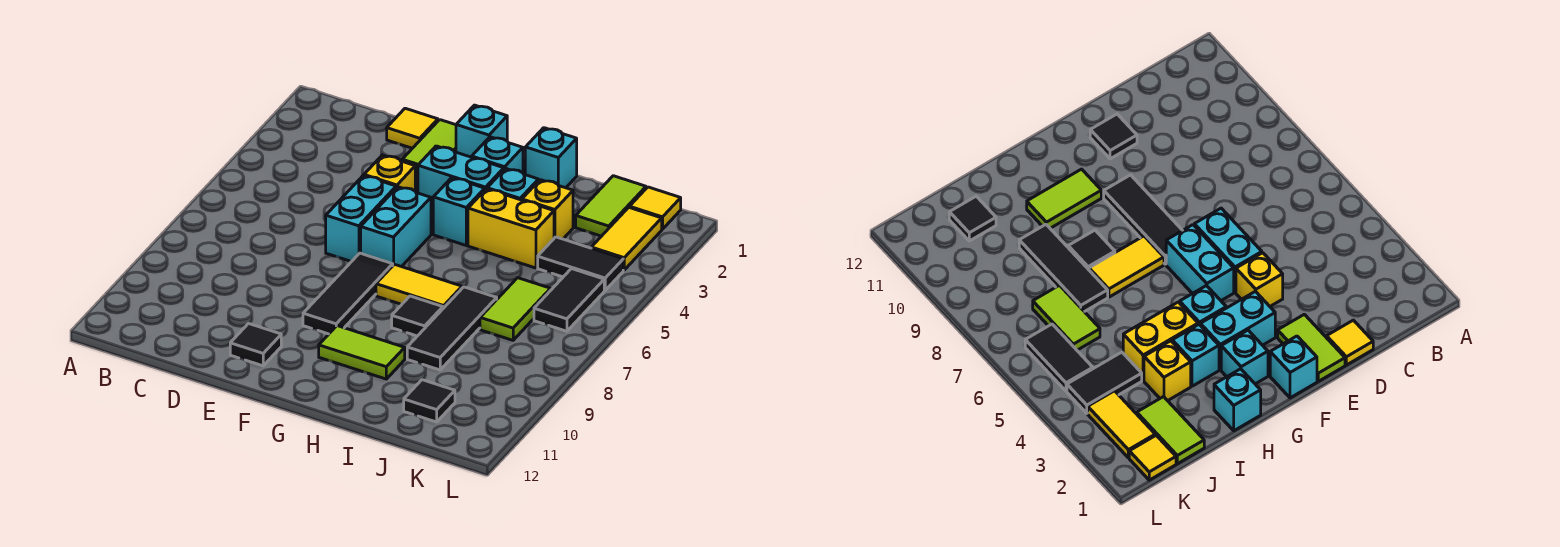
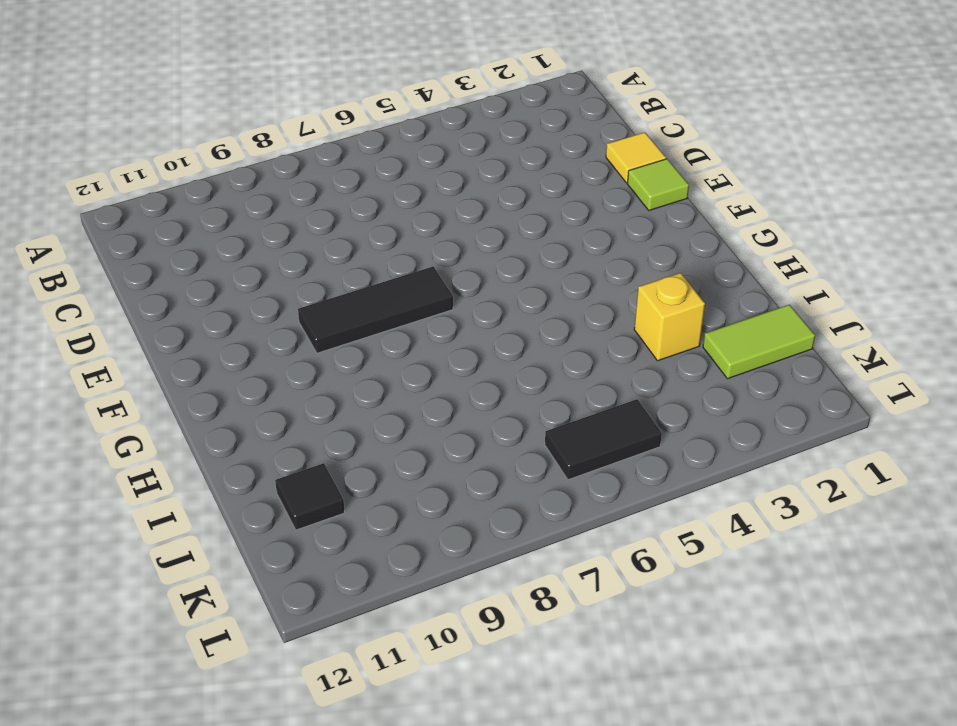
lime tile E1 level 1 -> lime tile E1:E2 level 1
none -> yellow brick E4 level 1
none -> cyan brick E5:E6 level 1
none -> black tile E11 level 1

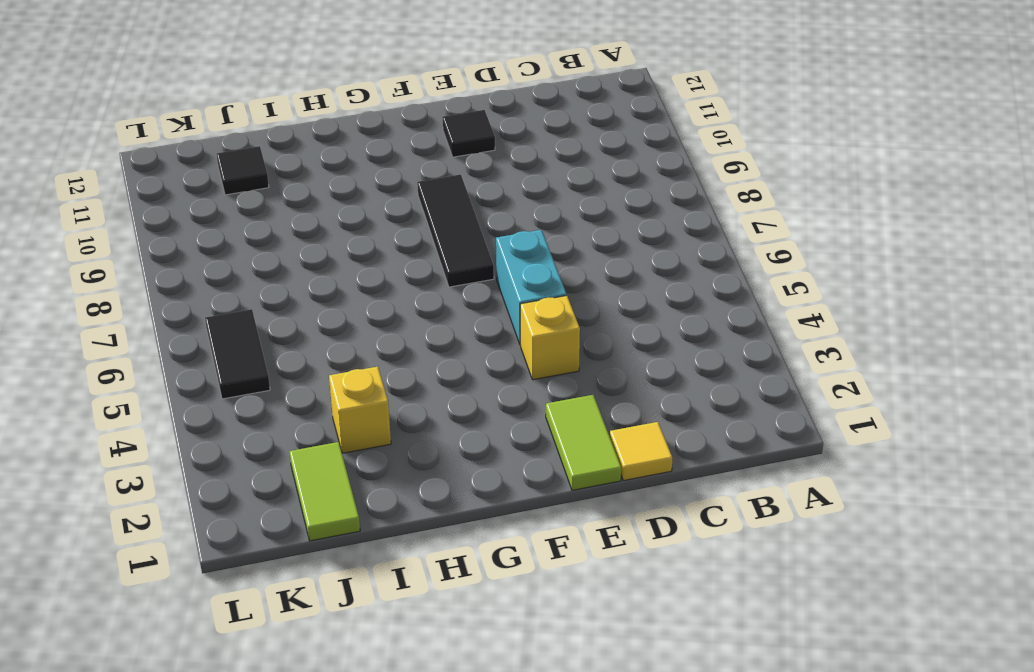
none -> cyan brick F1 level 1
none -> cyan brick F3:G3 level 1
none -> cyan brick F5:F6 level 1

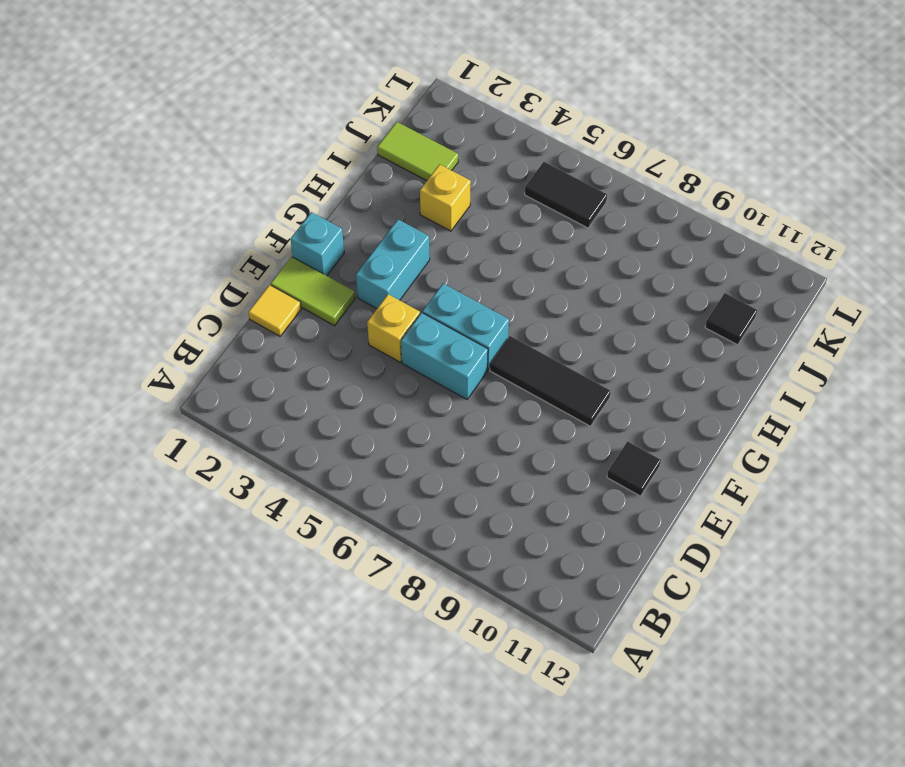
none -> cyan brick G2 level 1
none -> cyan brick G4 level 1
none -> yellow tile G7:H7 level 1

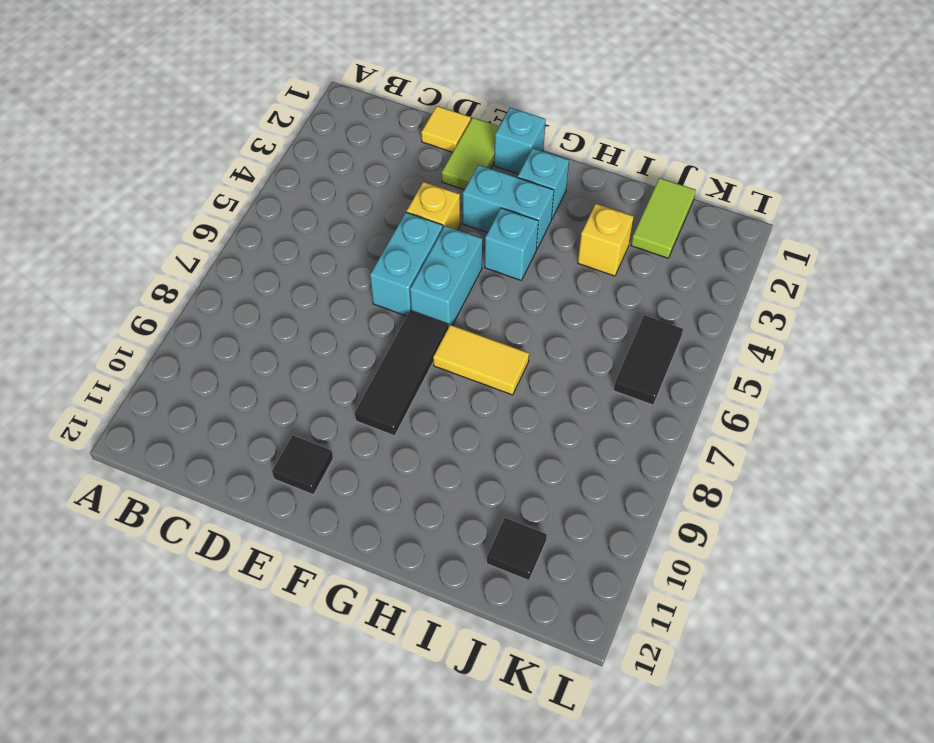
none -> lime tile G10:H10 level 1
none -> cyan brick H1 level 1
none -> cyan brick H3 level 1

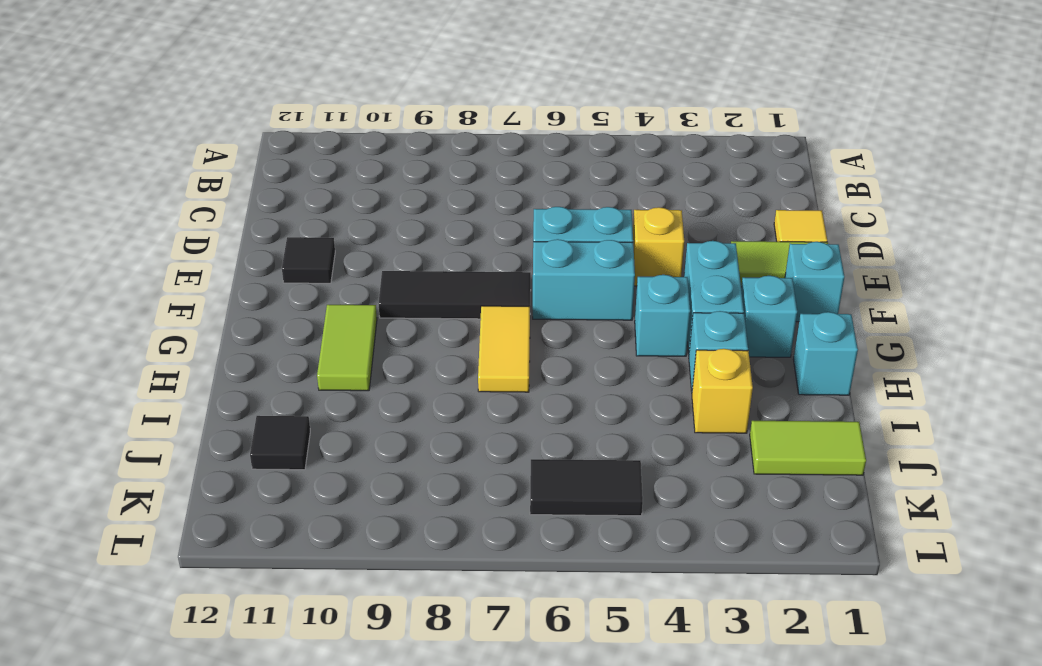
none -> yellow brick H4:I4 level 1
none -> black tile H8 level 1
none -> black tile I7:I9 level 1

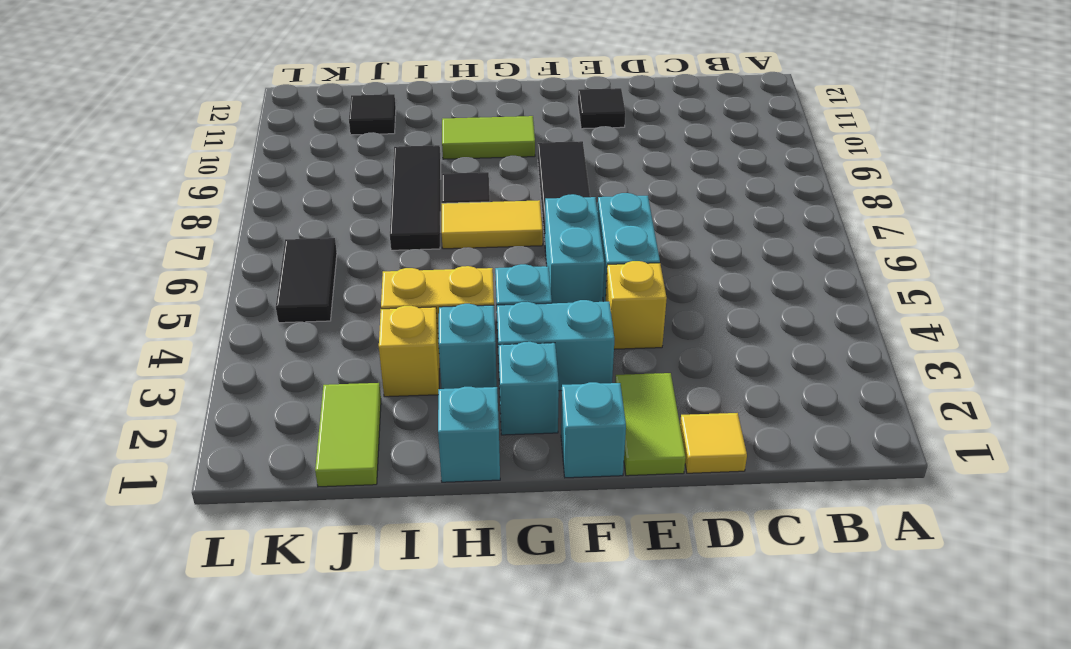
none -> black tile J4:K4 level 1
none -> lime tile J6:J7 level 1
none -> yellow tile K1 level 1

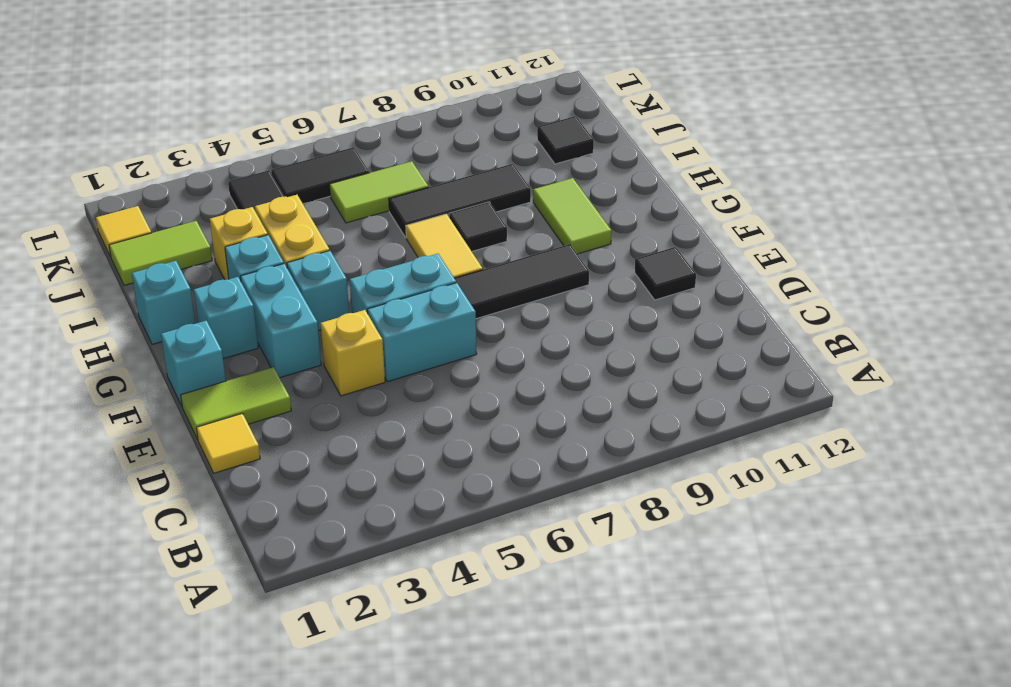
none -> yellow tile K2:K3 level 1

